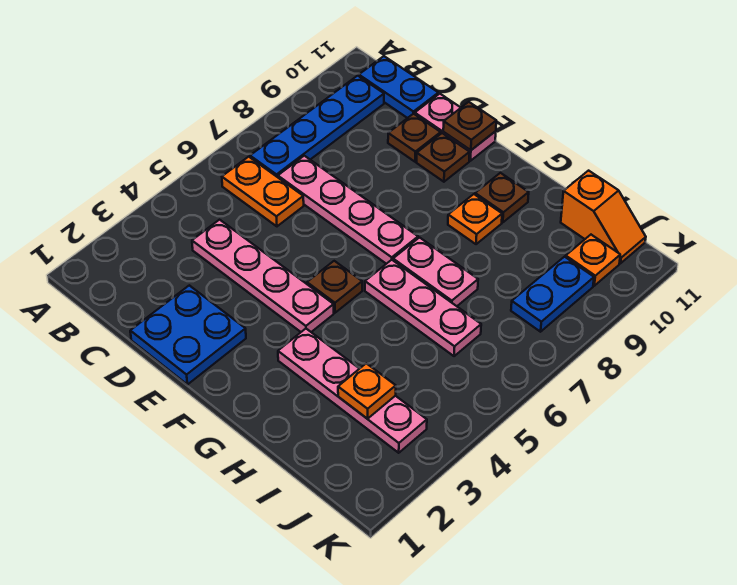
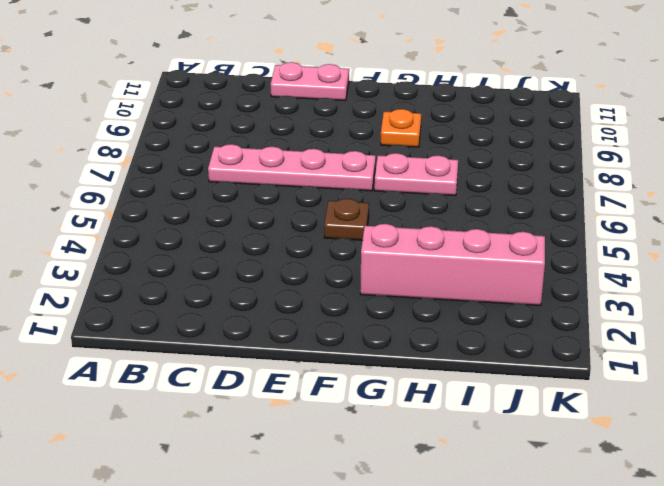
pink brick G3:J3 level 1 -> pink plate G3:J3 level 1
none -> orange plate B6:C6 level 1
none -> blue plate B7:B10 level 1
none -> blue plate B11:C11 level 1

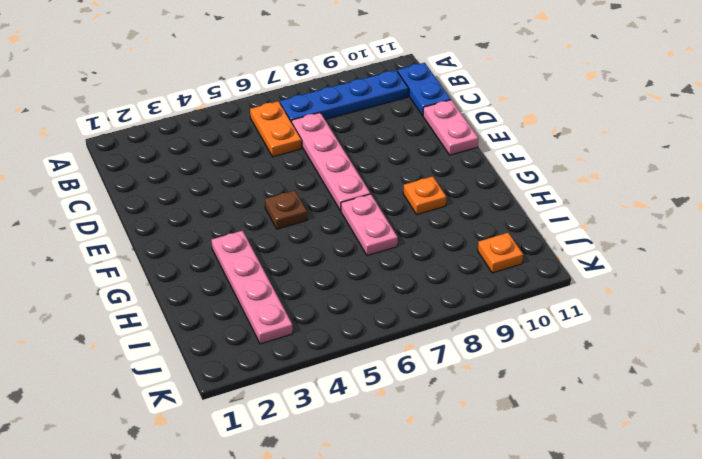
none -> pink plate C4:F4 level 1
none -> blue plate D1:E2 level 1
none -> brown plate D10 level 1

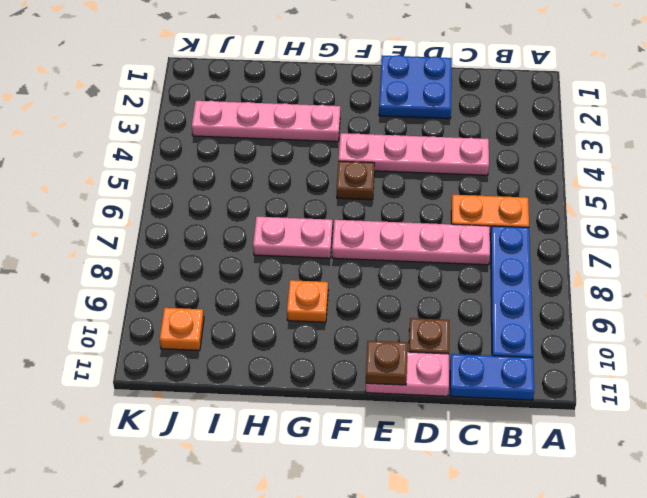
none -> brown plate E10 level 1
none -> pink plate G6:I6 level 1
none -> brown plate G10 level 1

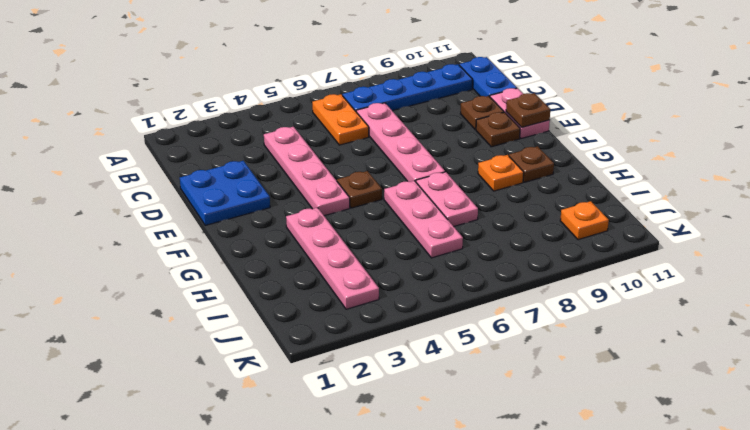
none -> orange slope I11:J11 level 1 top I
none -> blue plate J8:J9 level 1
none -> orange plate I3 level 2

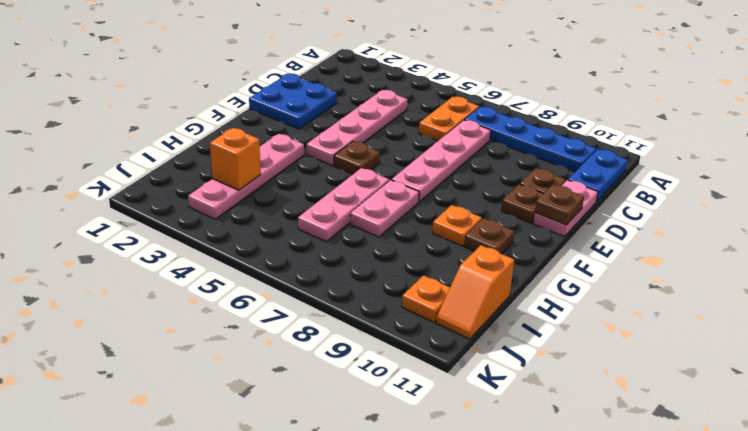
orange brick I3 level 2 -> orange plate I3 level 2
none -> blue plate J8:J9 level 1

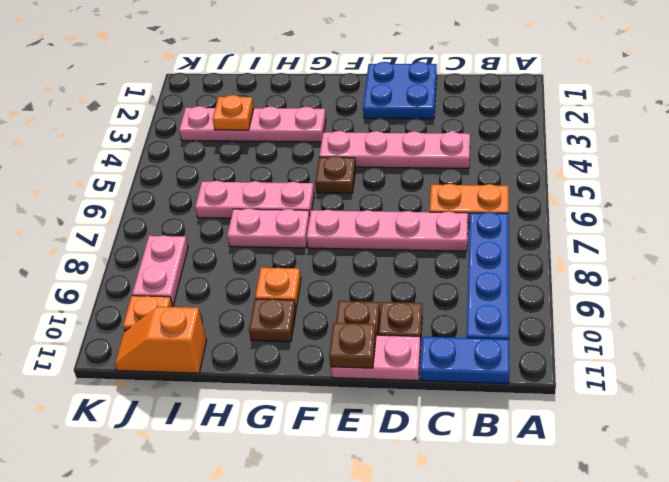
pink plate J8:J9 level 1 -> blue plate J8:J9 level 1

